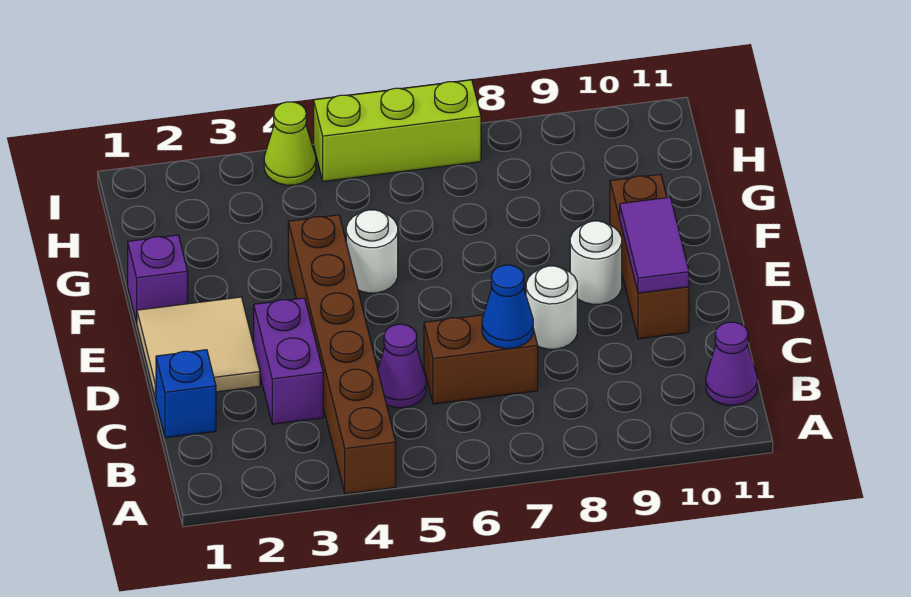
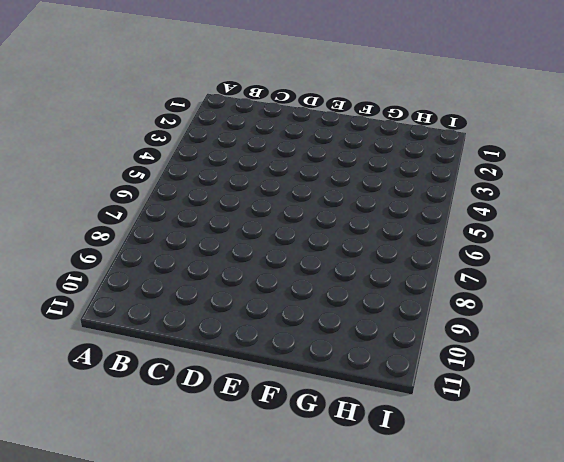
none -> brown brick A4:F4 level 1
none -> purple cone B11 level 1
none -> blue brick C1 level 1

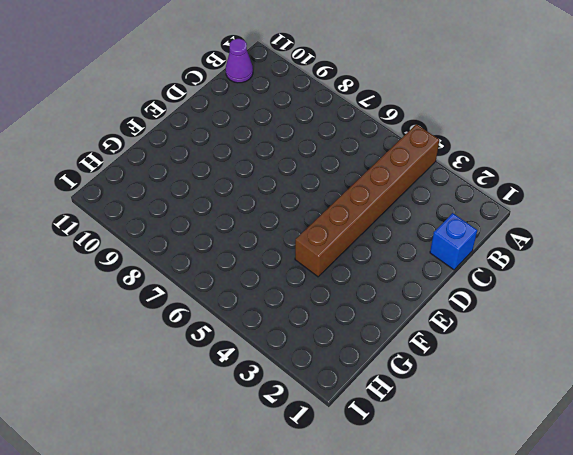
none -> purple brick C3:D3 level 1
none -> purple cone C5 level 1
none -> brown brick C6:C7 level 1

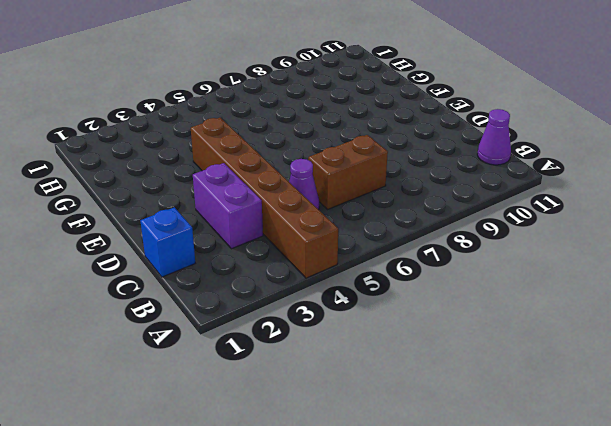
none -> tan tile D1:E2 level 1
none -> white round brick D8 level 1
none -> brown brick D10:F10 level 1

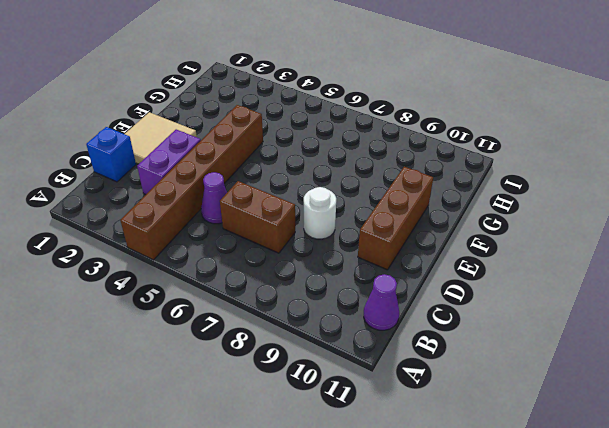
none -> white round brick E9 level 1
none -> purple brick F1 level 1
none -> white round brick F5 level 1

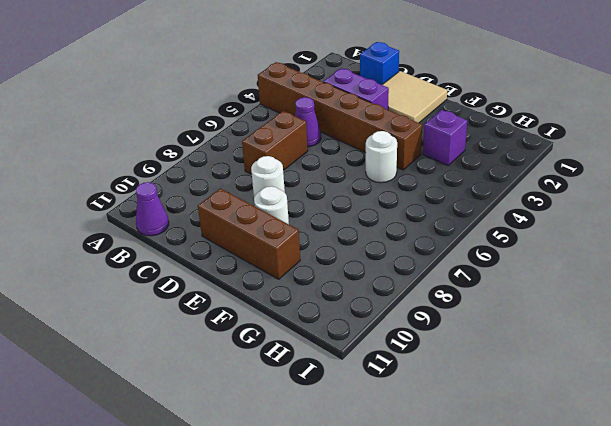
purple brick G3 level 1 -> purple brick F1 level 1
none -> lime cone I4 level 1
none -> lime brick I5:I7 level 1
none -> blue cone C7 level 2

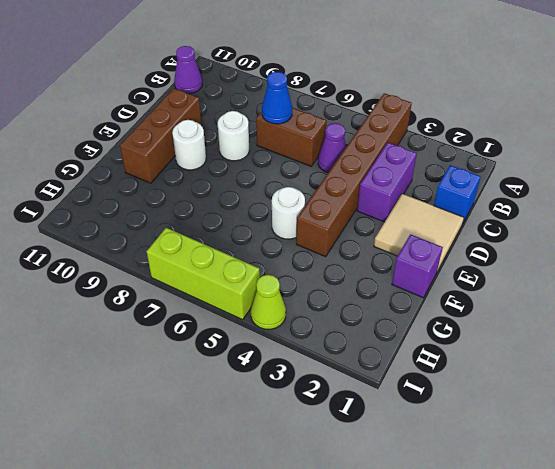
none -> purple tile D10:E10 level 2

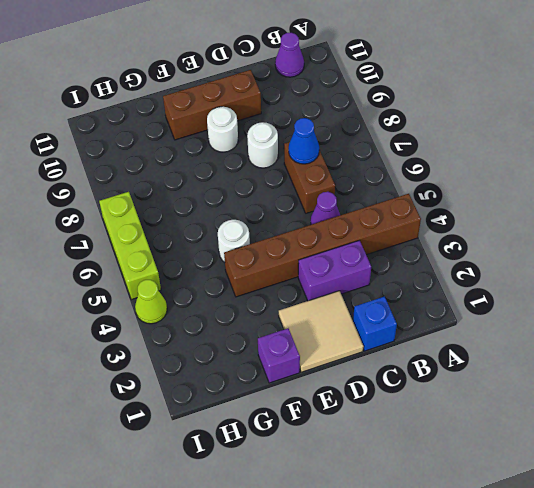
none -> purple tile D10:E10 level 2

